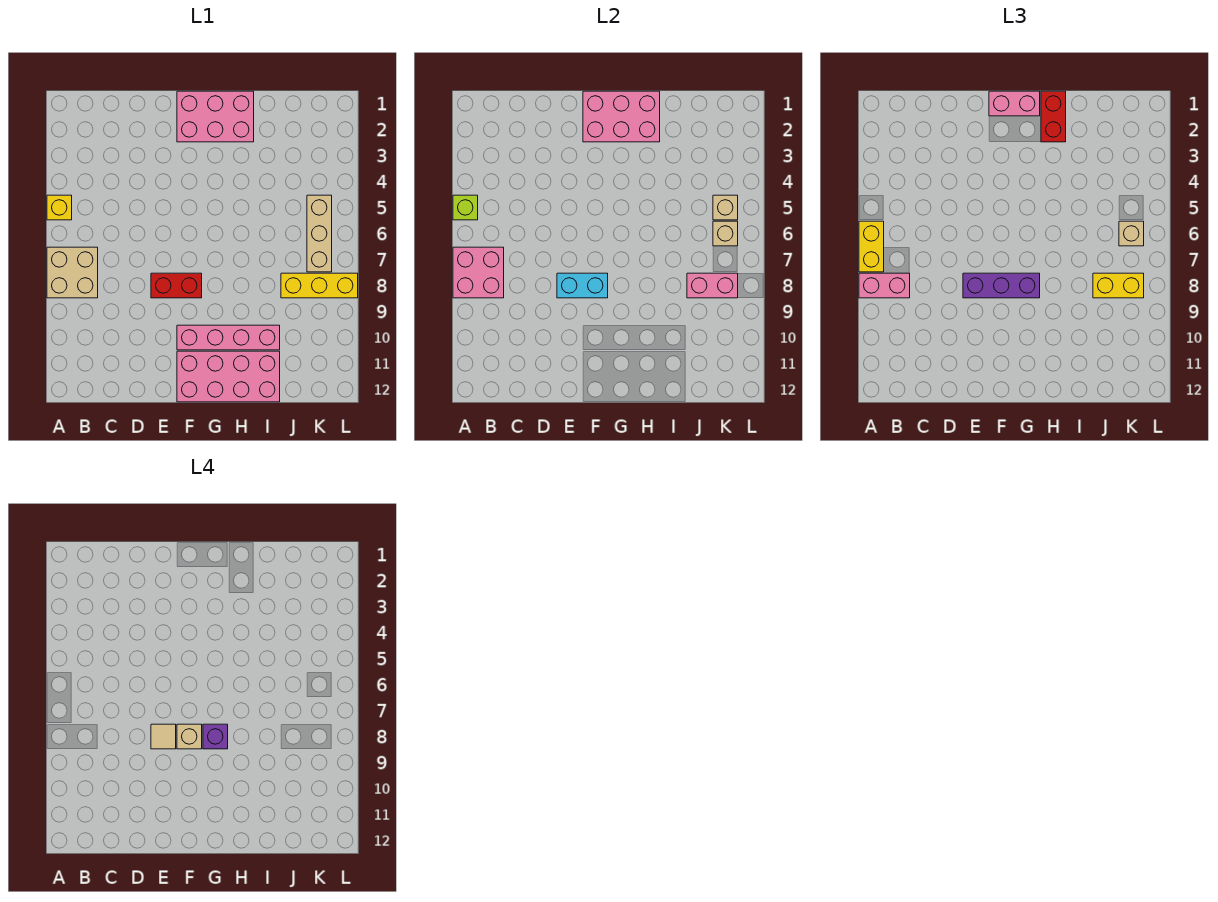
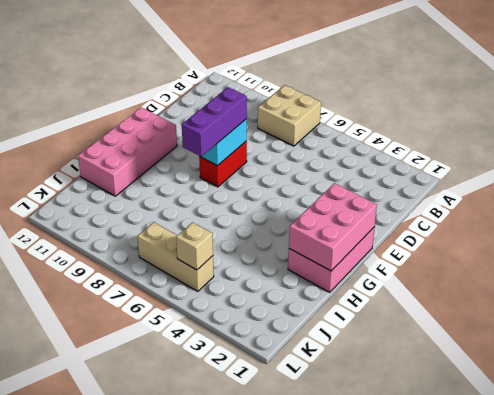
none -> yellow brick A5 level 1
none -> pink brick F10:I10 level 1
none -> yellow brick J8:L8 level 1

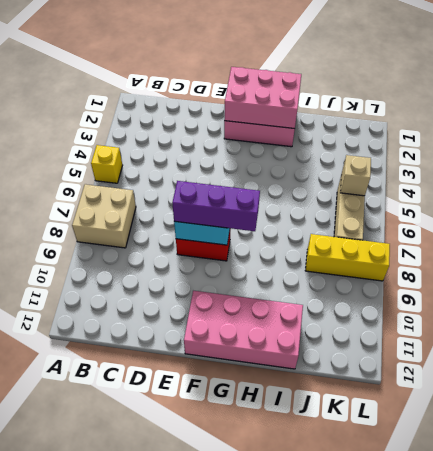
none -> pink brick F10:I10 level 1
none -> lime brick A5 level 2
none -> pink brick A7:B8 level 2

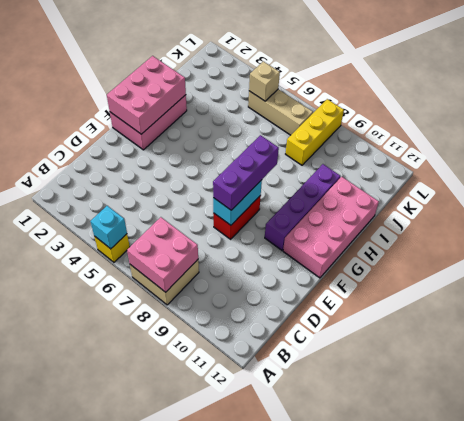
cyan brick A5 level 2 -> lime brick A5 level 2
purple brick F10:I10 level 1 -> pink brick F10:I10 level 1
none -> pink brick J8:K8 level 2
none -> tan brick K6 level 2
none -> yellow brick A6:A7 level 3

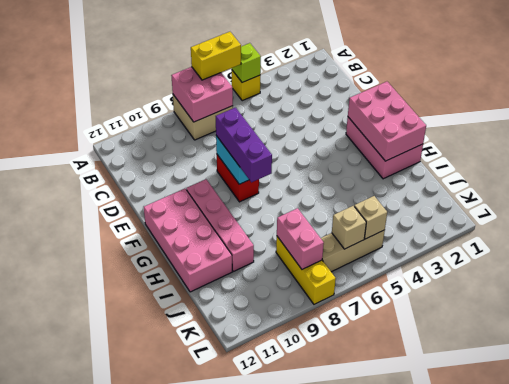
none -> pink brick A8:B8 level 3
none -> pink brick F1:G1 level 3
none -> red brick H1:H2 level 3

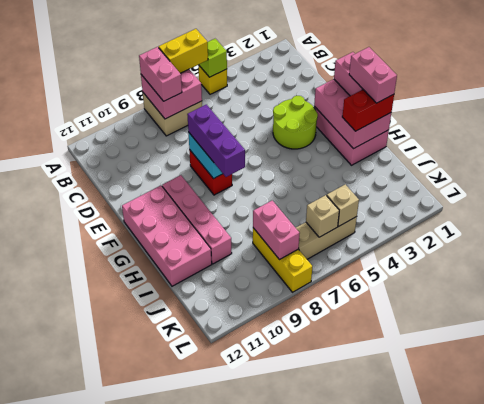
lime round brick E3:F4 level 1 -> none
pink brick G1:H1 level 4 -> none
none -> yellow brick J8:K8 level 3
none -> tan brick K6 level 3
none -> tan tile E8 level 4

